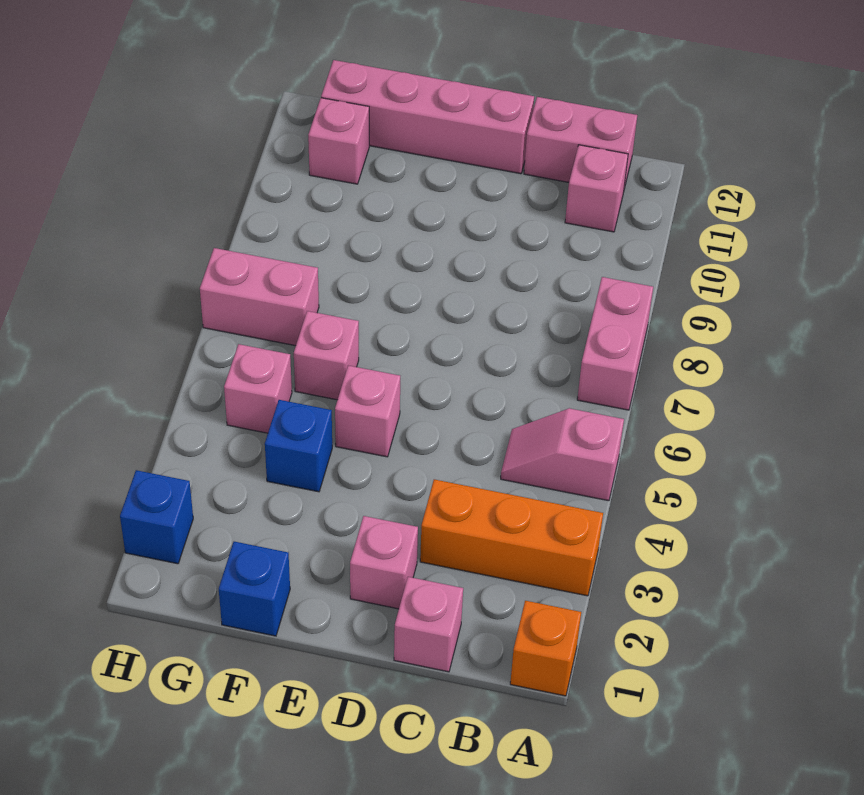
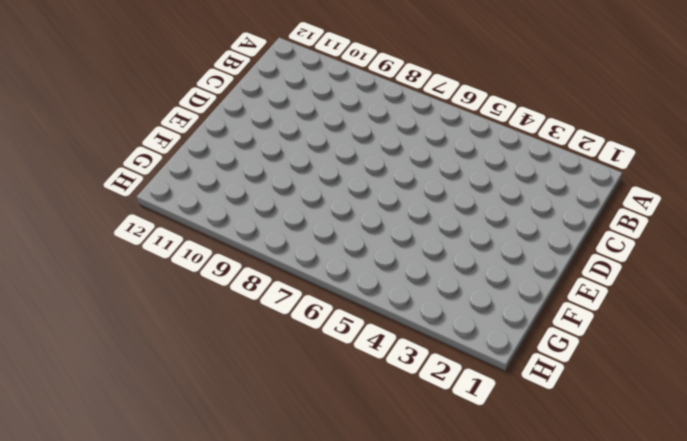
none -> orange brick A1 level 1
none -> orange brick A3:C3 level 1
none -> pink slope A5:B5 level 1 top A

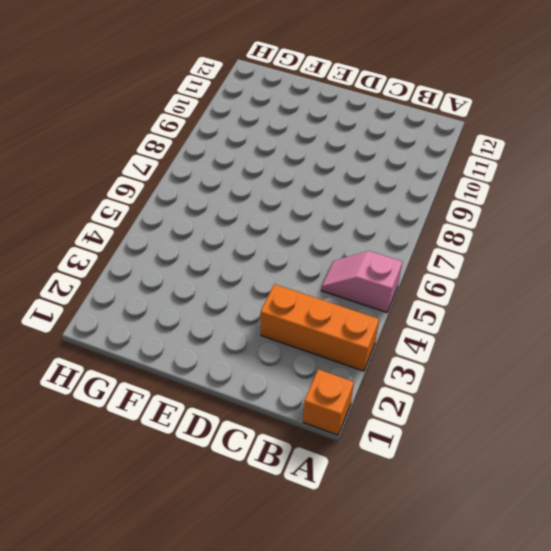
none -> pink brick A7:A8 level 1
none -> pink brick B11 level 1
none -> pink brick B12:C12 level 1

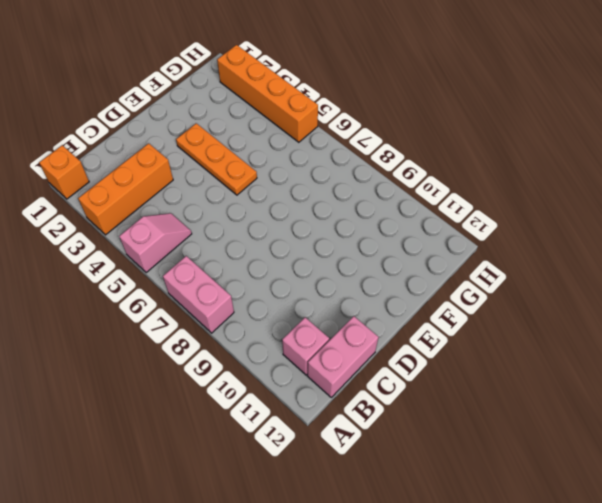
orange plate E3:E5 level 1 -> pink brick E5 level 1
orange brick H2:H5 level 1 -> blue brick H2 level 1
none -> pink brick C1 level 1
none -> pink brick D2 level 1
none -> pink brick D12:G12 level 1

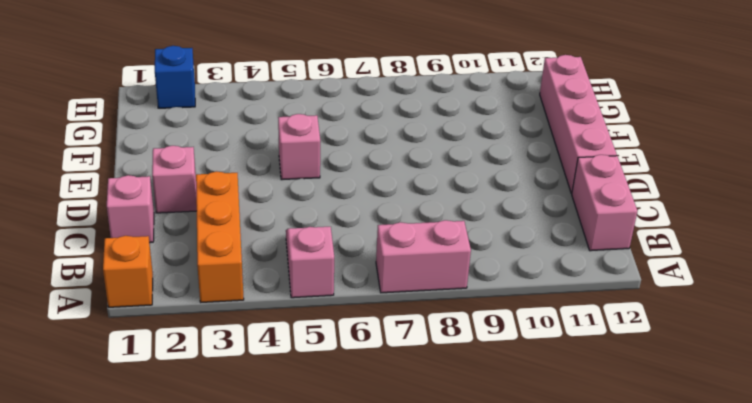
none -> pink brick B11 level 1
none -> blue brick F1 level 1
none -> blue brick F4 level 1

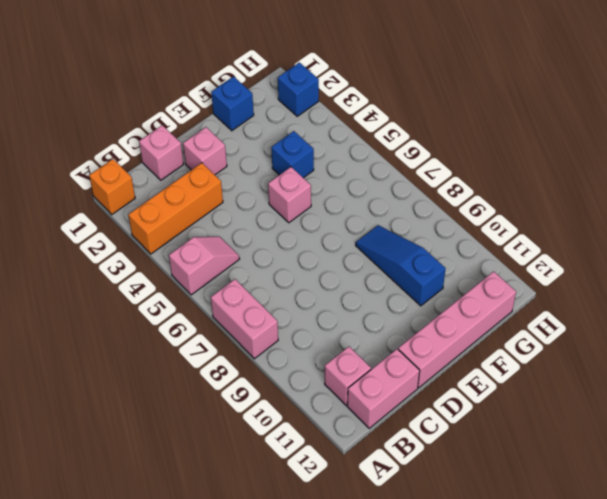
blue slope F8:F10 level 1 top 10 -> none
none -> pink brick F6 level 1
none -> pink brick G5 level 1
none -> pink brick G7:H7 level 1

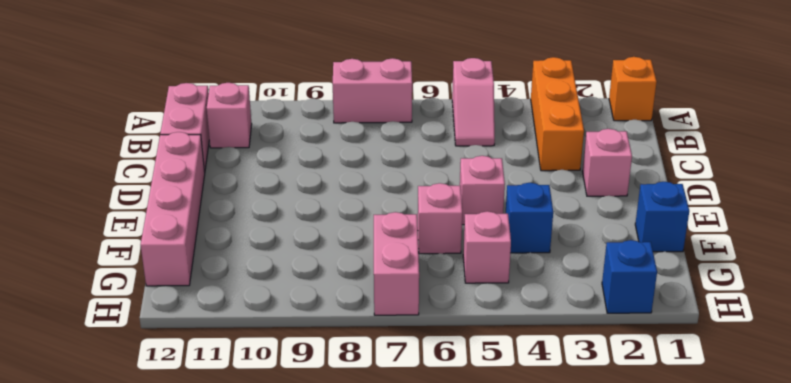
none -> pink brick C1 level 1
none -> pink brick G11 level 1

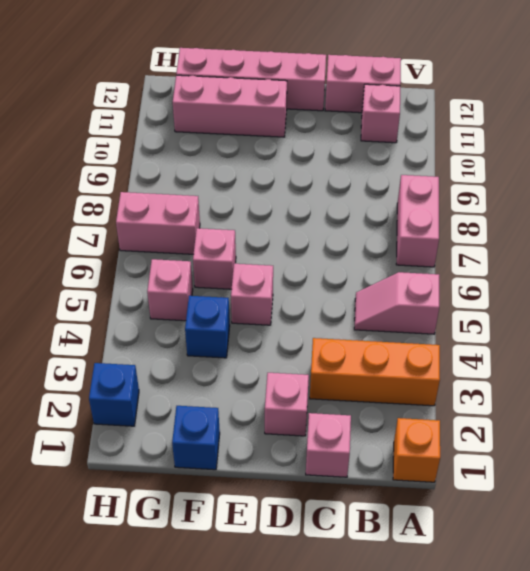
pink brick E11:G11 level 1 -> pink brick G11 level 1

